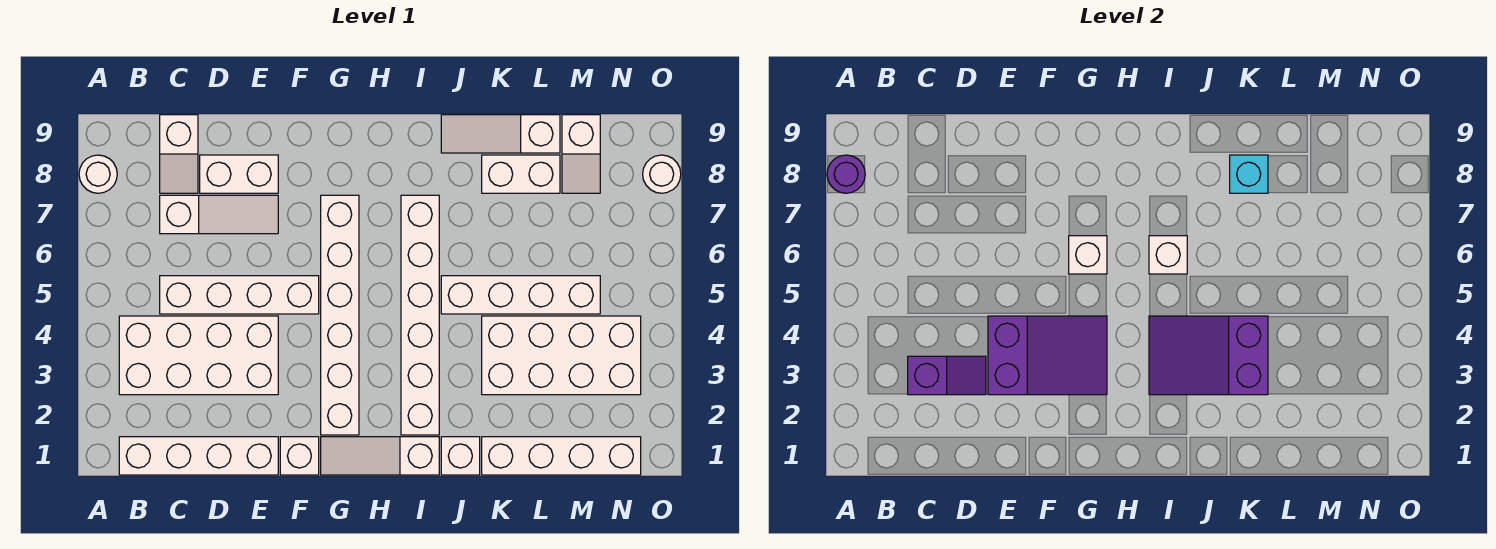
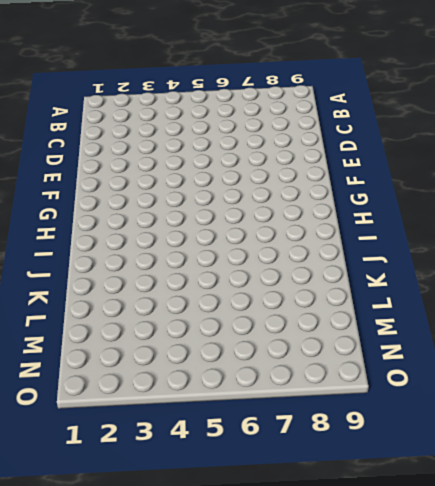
none -> white round brick A8 level 1
none -> white brick B1:E1 level 1
none -> white brick B3:E4 level 1

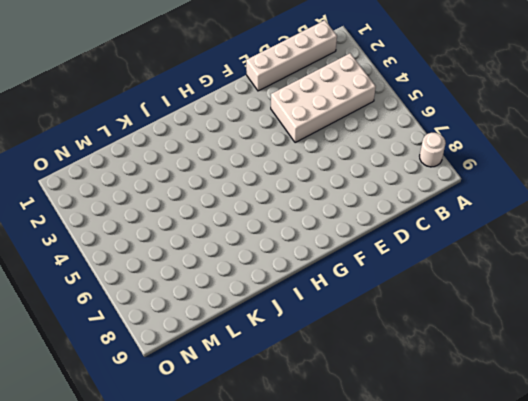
none -> white brick C5:F5 level 1
none -> white slope C7:E7 level 1 top C
none -> white slope C8:C9 level 1 top 9

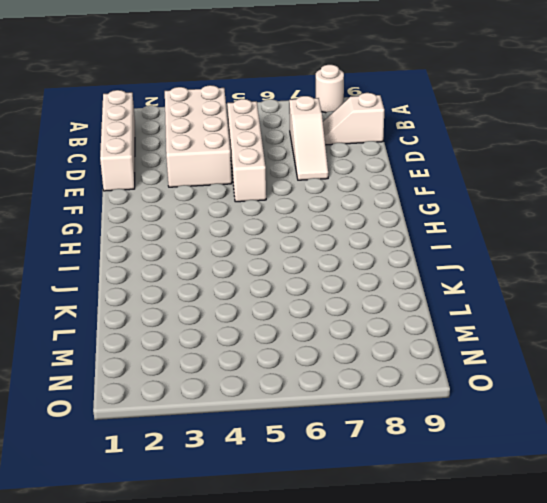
none -> white brick D8:E8 level 1
none -> white brick F1 level 1
none -> white slope G1:I1 level 1 top I

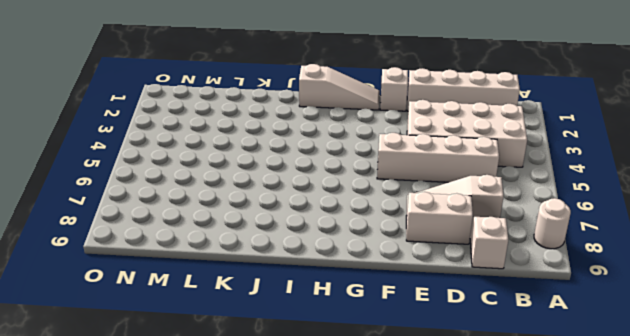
none -> white brick G2:G7 level 1
none -> white brick I2:I7 level 1
none -> white brick J1 level 1

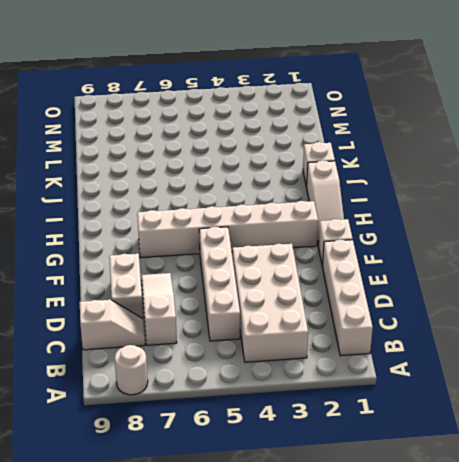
none -> white brick I2:I7 level 1
none -> white brick J5:M5 level 1
none -> white slope J9:L9 level 1 top L

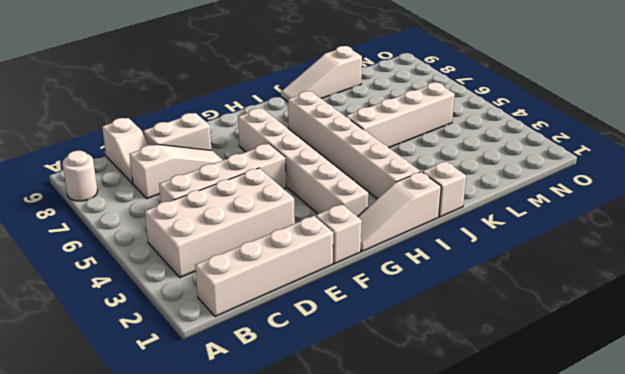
none -> white brick K1:N1 level 1
none -> white brick K3:N4 level 1
none -> white brick K8:L8 level 1

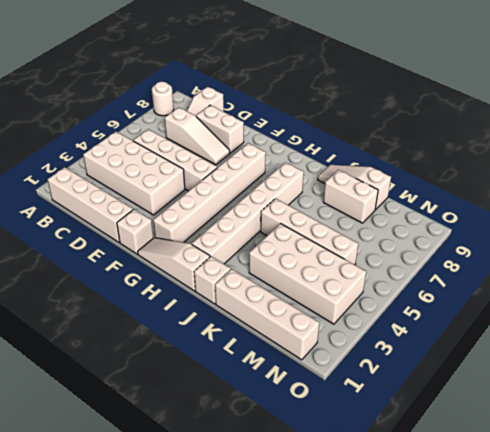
none -> white slope M8:M9 level 1 top 9
none -> white round brick O8 level 1
none -> purple round brick A8 level 2

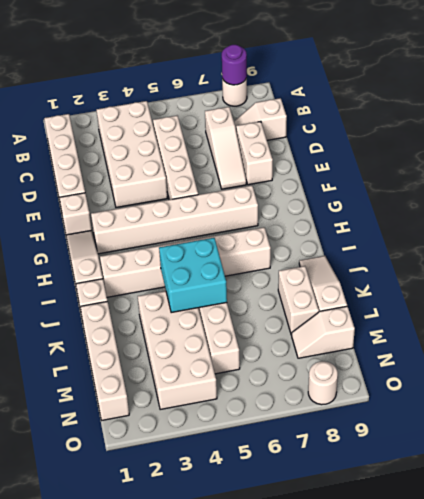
cyan brick J4:K5 level 2 -> purple slope I3:K4 level 2 top K
none -> purple slope C3:D3 level 2 top C
none -> purple slope E3:G4 level 2 top E
none -> white brick G6 level 2

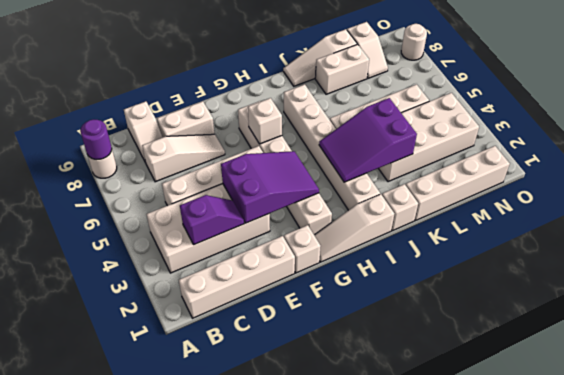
none -> white brick I6 level 2
none -> cyan brick K8 level 2

